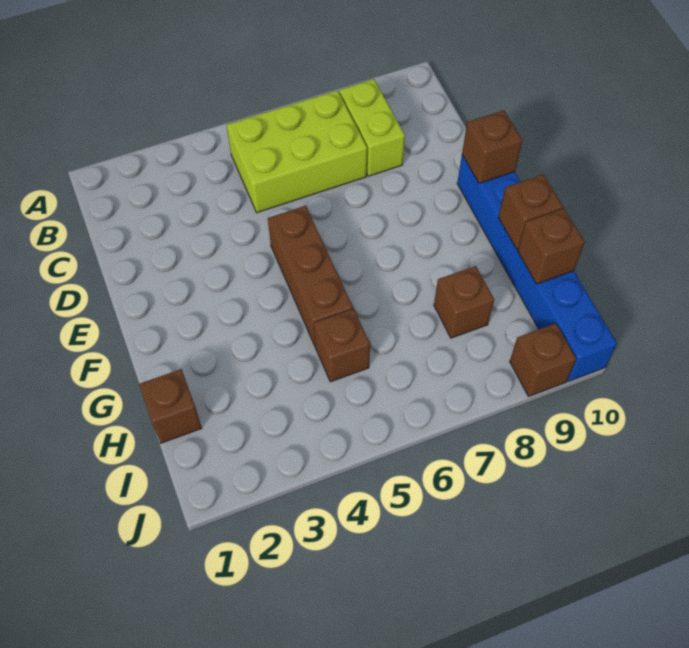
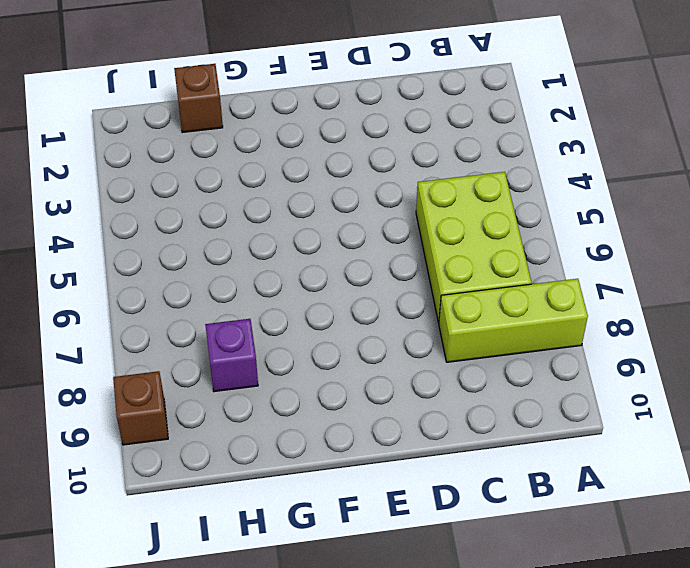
lime brick A8:C8 level 1 -> lime brick B8:C8 level 1
purple brick H8 level 1 -> brown brick H8 level 1
none -> brown brick E5:G5 level 1
none -> blue brick E10:J10 level 1

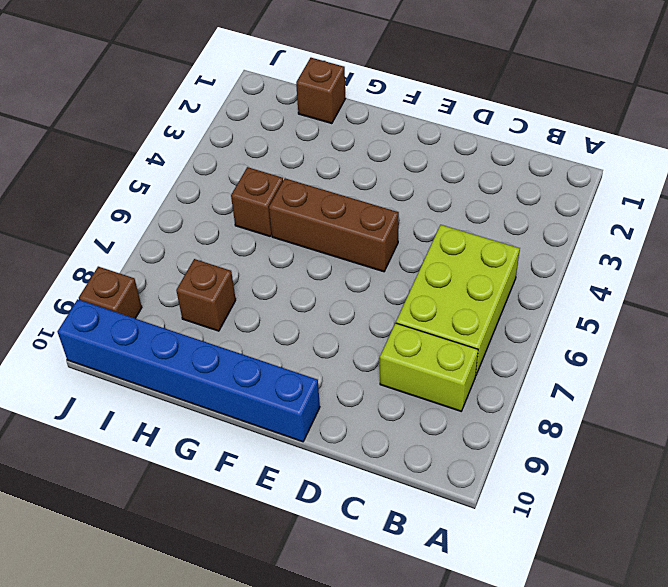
none -> brown brick E10 level 2
none -> brown brick G10 level 2

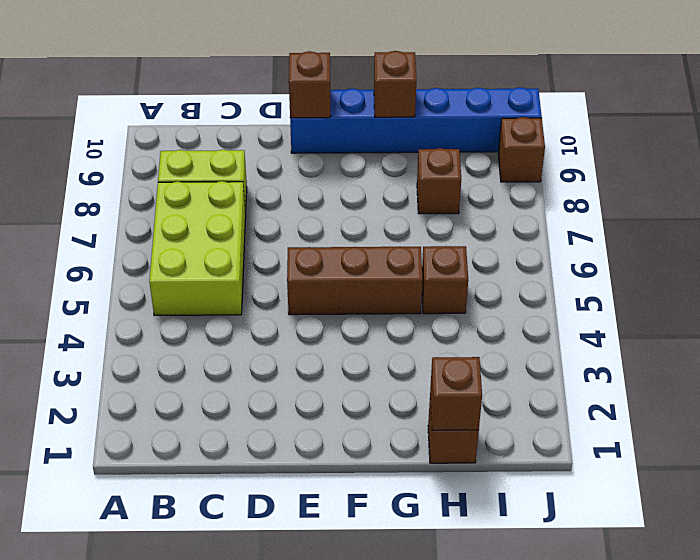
brown brick H1 level 2 -> brown brick H10 level 2

